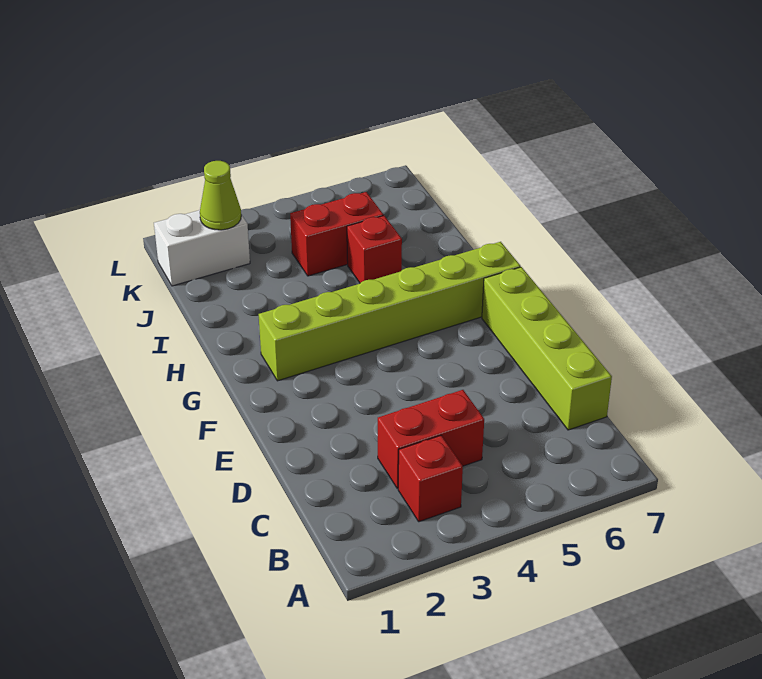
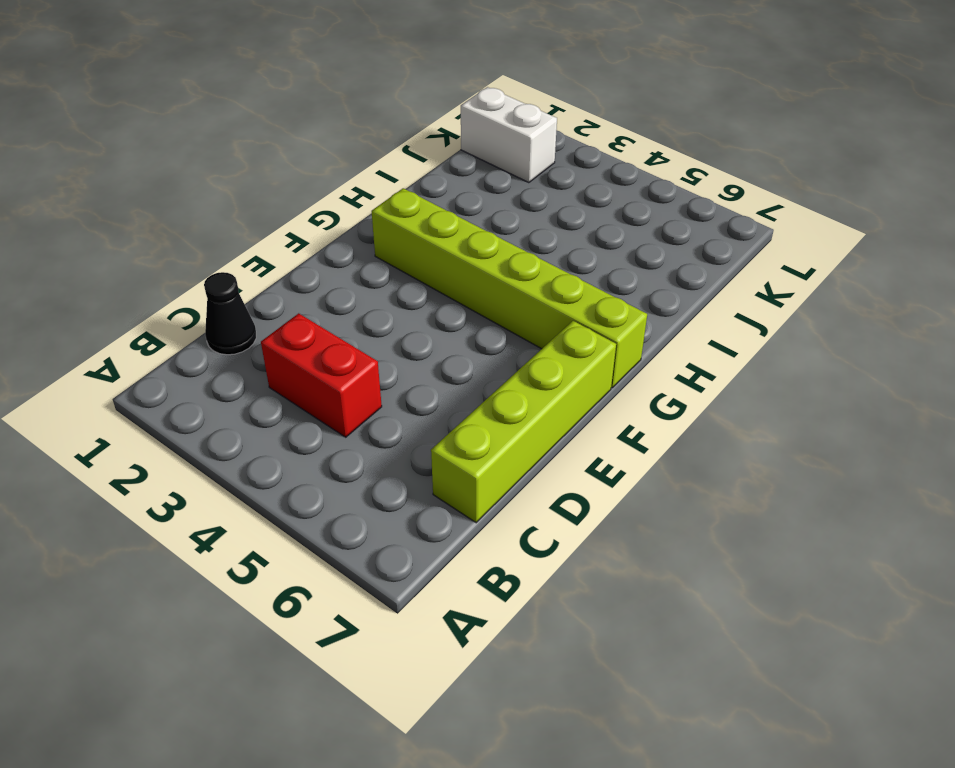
black cone C1 level 1 -> none
none -> red brick B3 level 1
none -> red brick I5 level 1

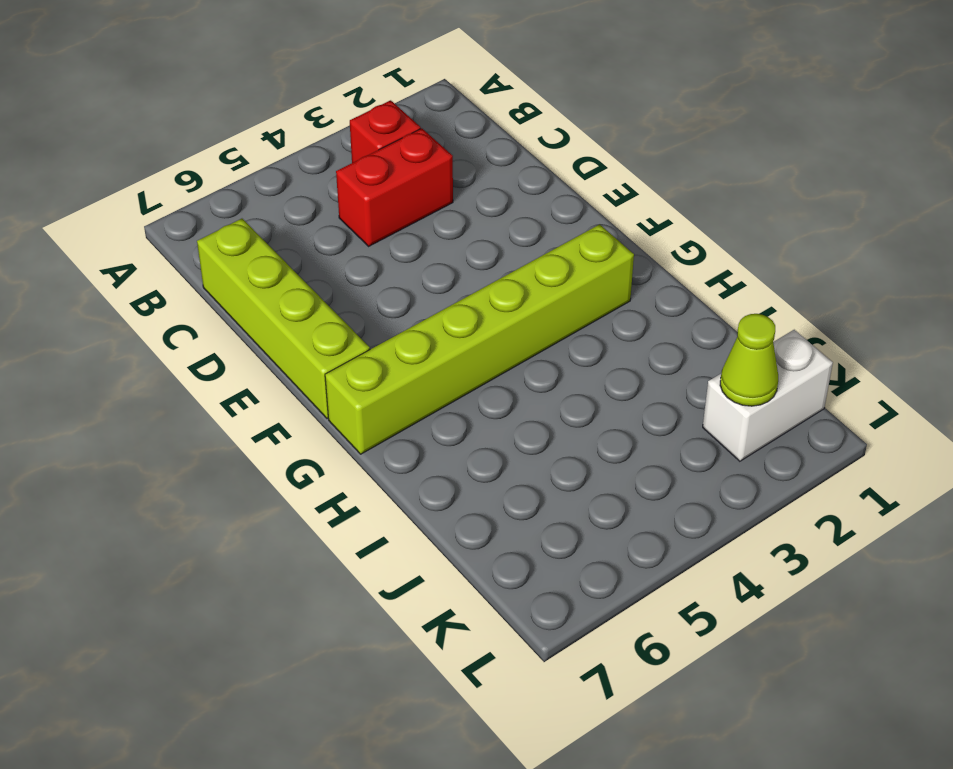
none -> red brick I5 level 1
none -> red brick J4:J5 level 1

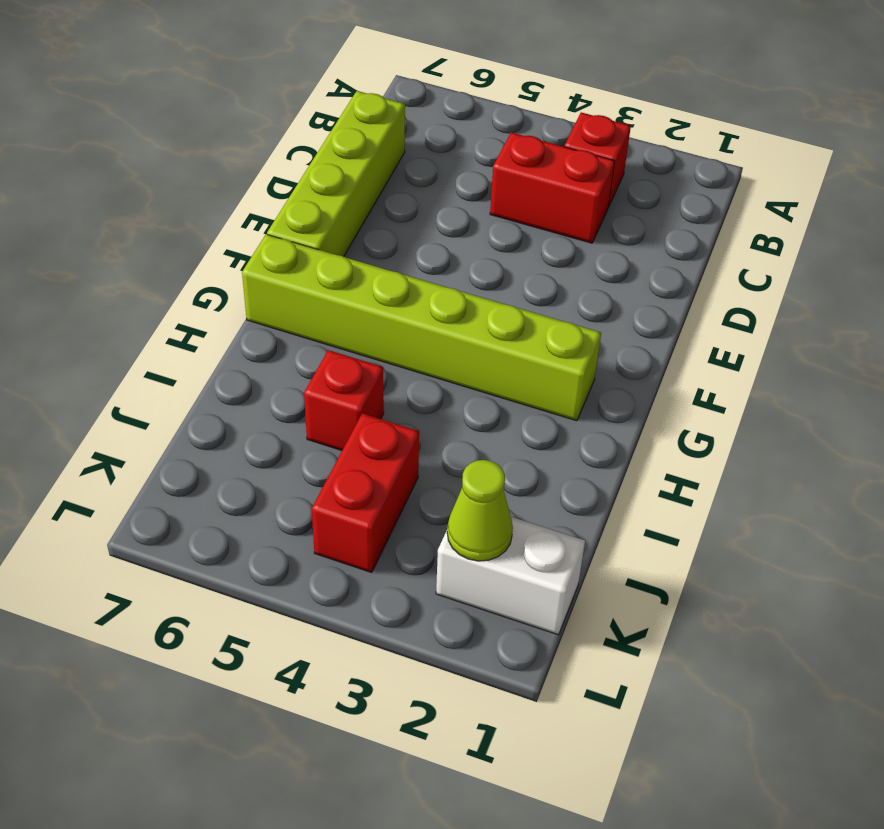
red brick J4:K4 level 1 -> red brick J4:J5 level 1

